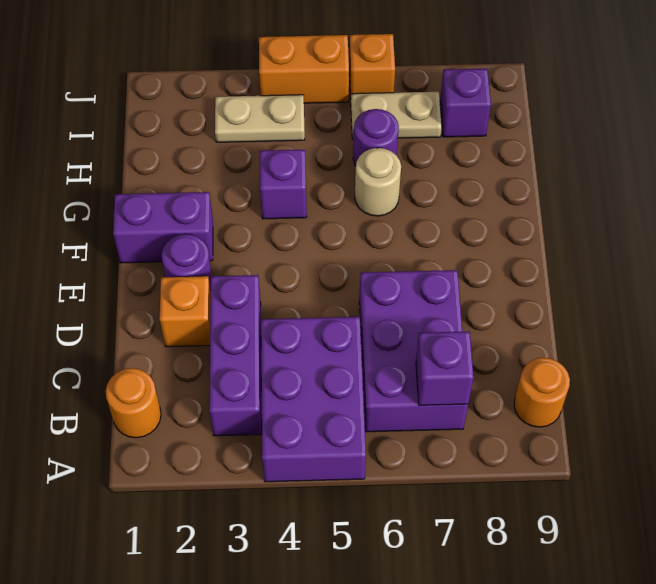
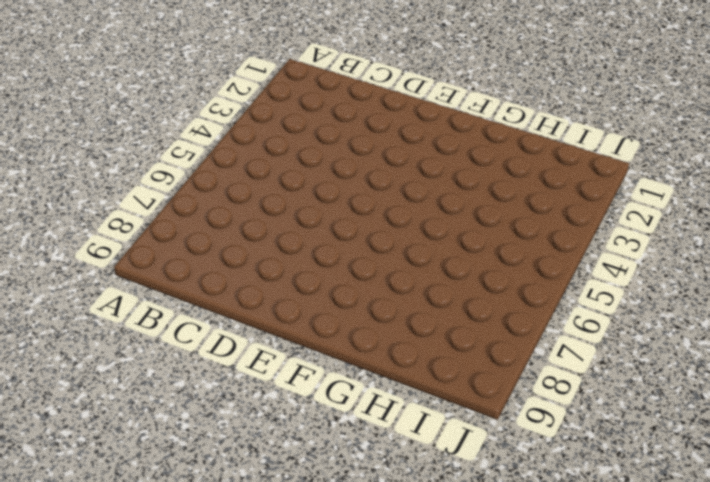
none -> purple brick A4:C5 level 1
none -> orange round brick B1 level 1
none -> purple brick B3:D3 level 1

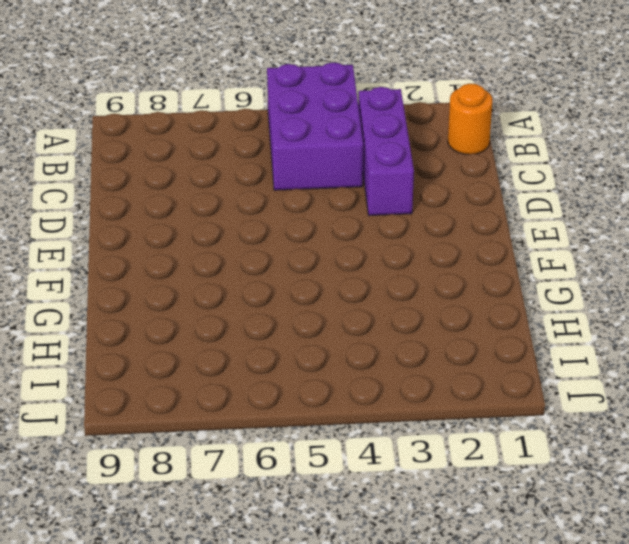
none -> purple brick B6:D7 level 1
none -> orange round brick B9 level 1
none -> orange brick D2 level 1

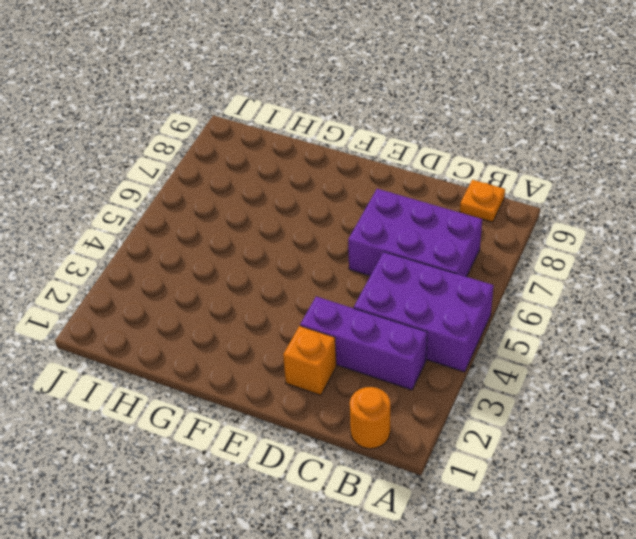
orange plate B9 level 1 -> orange round brick B9 level 1
none -> purple round brick E2 level 1
none -> purple brick F1:F2 level 1
none -> purple brick G4 level 1

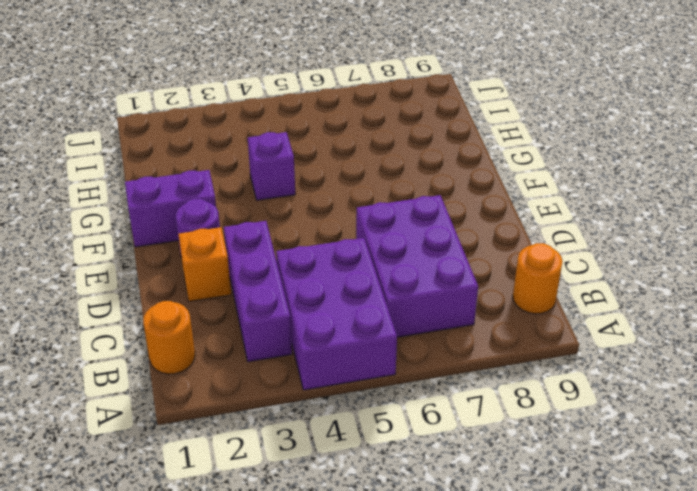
none -> tan round brick G6 level 1
none -> purple round brick H6 level 1
none -> tan plate I3:I4 level 1

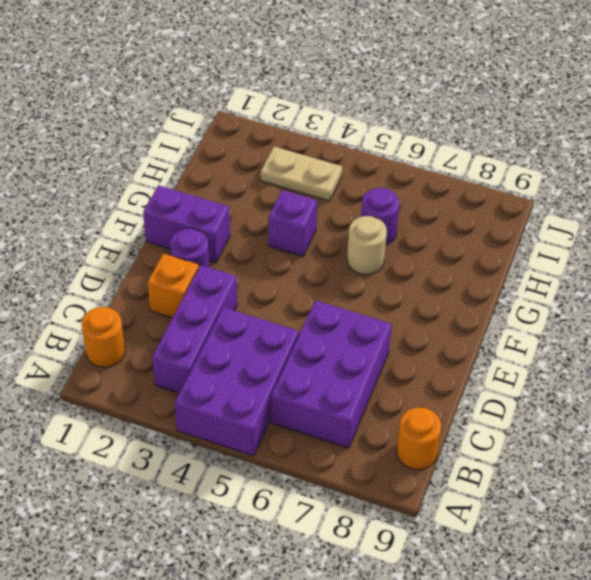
none -> tan plate I6:I7 level 1
none -> purple brick I8 level 1
none -> orange brick J4:J5 level 1

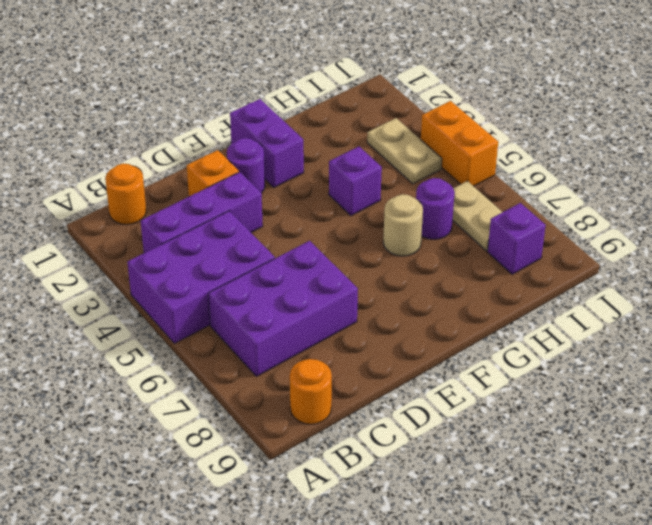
none -> orange brick J6 level 1
none -> purple brick B7 level 2

